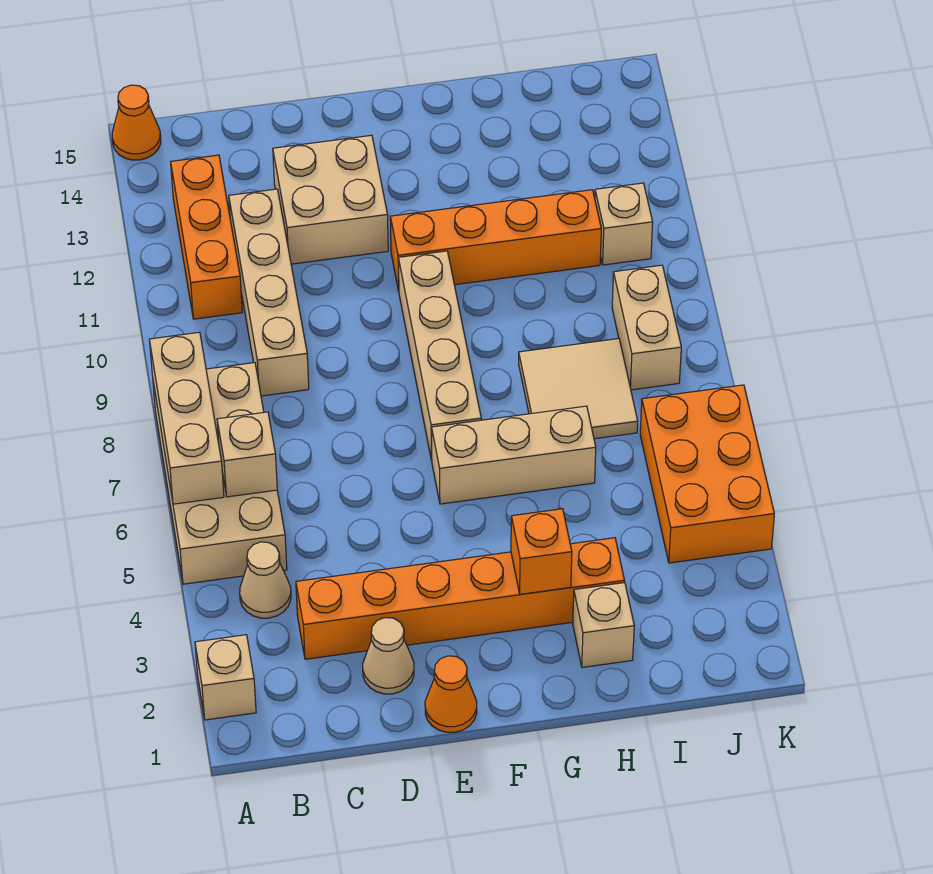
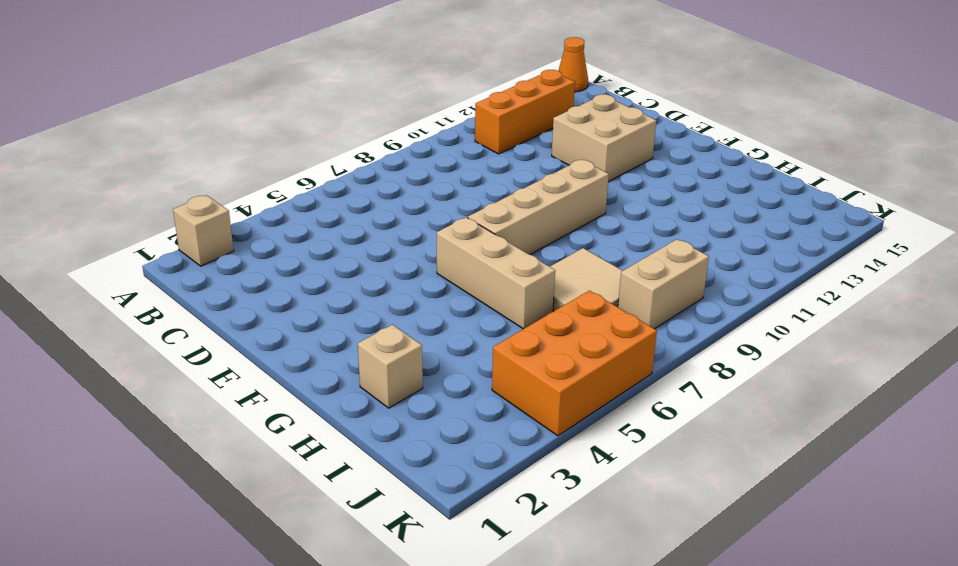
none -> tan brick A5:B8 level 1
none -> tan cone B4 level 1
none -> orange brick C3:H3 level 1

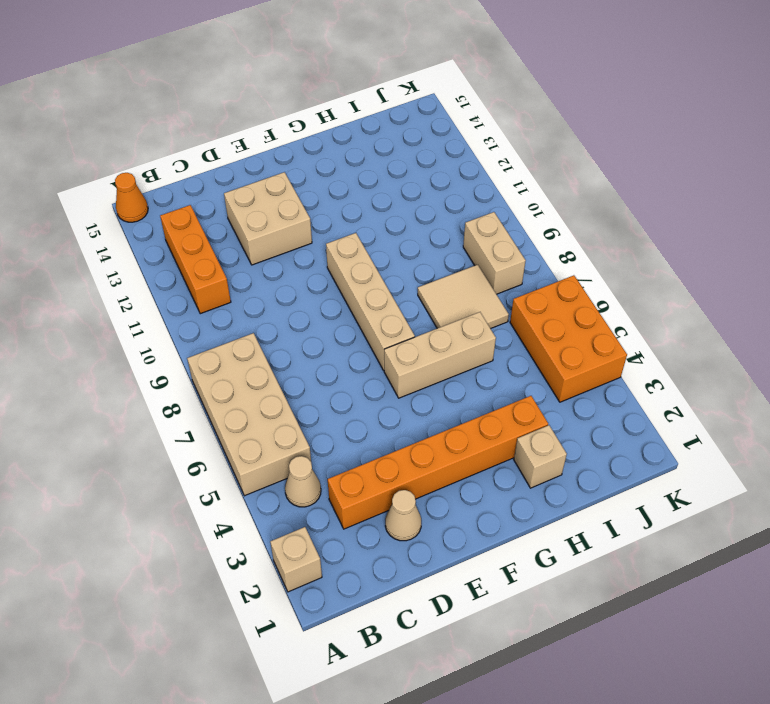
none -> tan brick C9:C12 level 1
none -> orange cone E1 level 1
none -> orange brick F11:I11 level 1

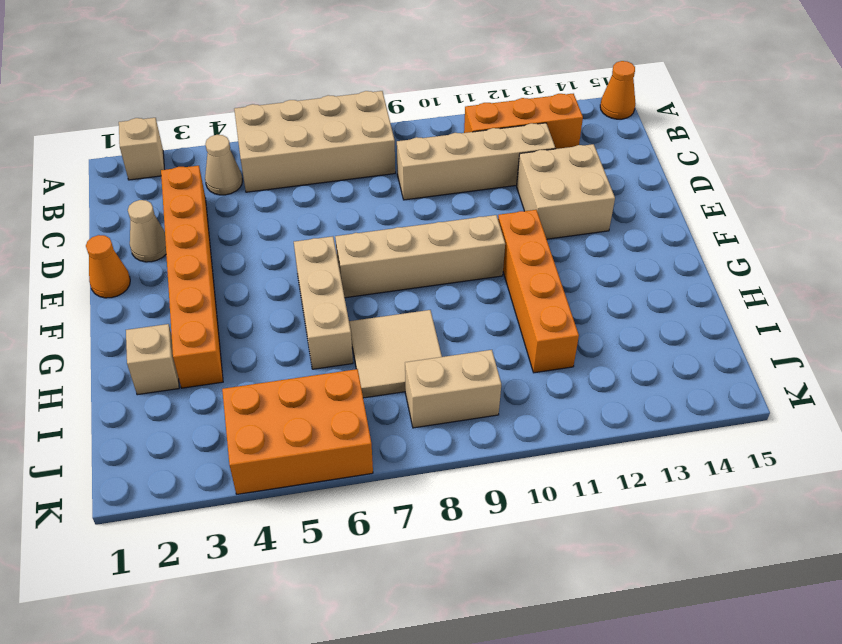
none -> tan brick J11 level 1
none -> tan brick A6:A8 level 2
none -> tan brick B6 level 2

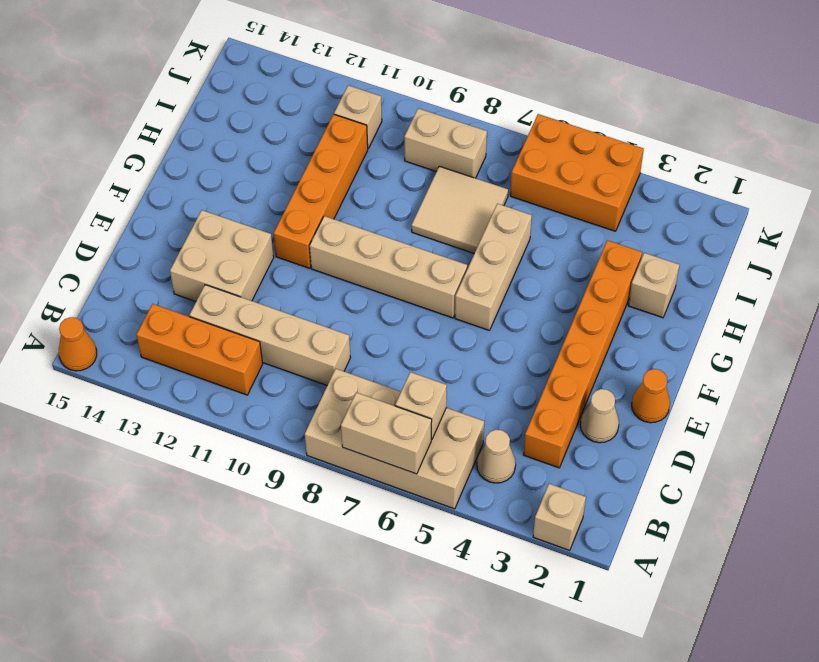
tan brick A6:A7 level 2 -> tan brick A6:A8 level 2
none -> orange brick G3 level 2

